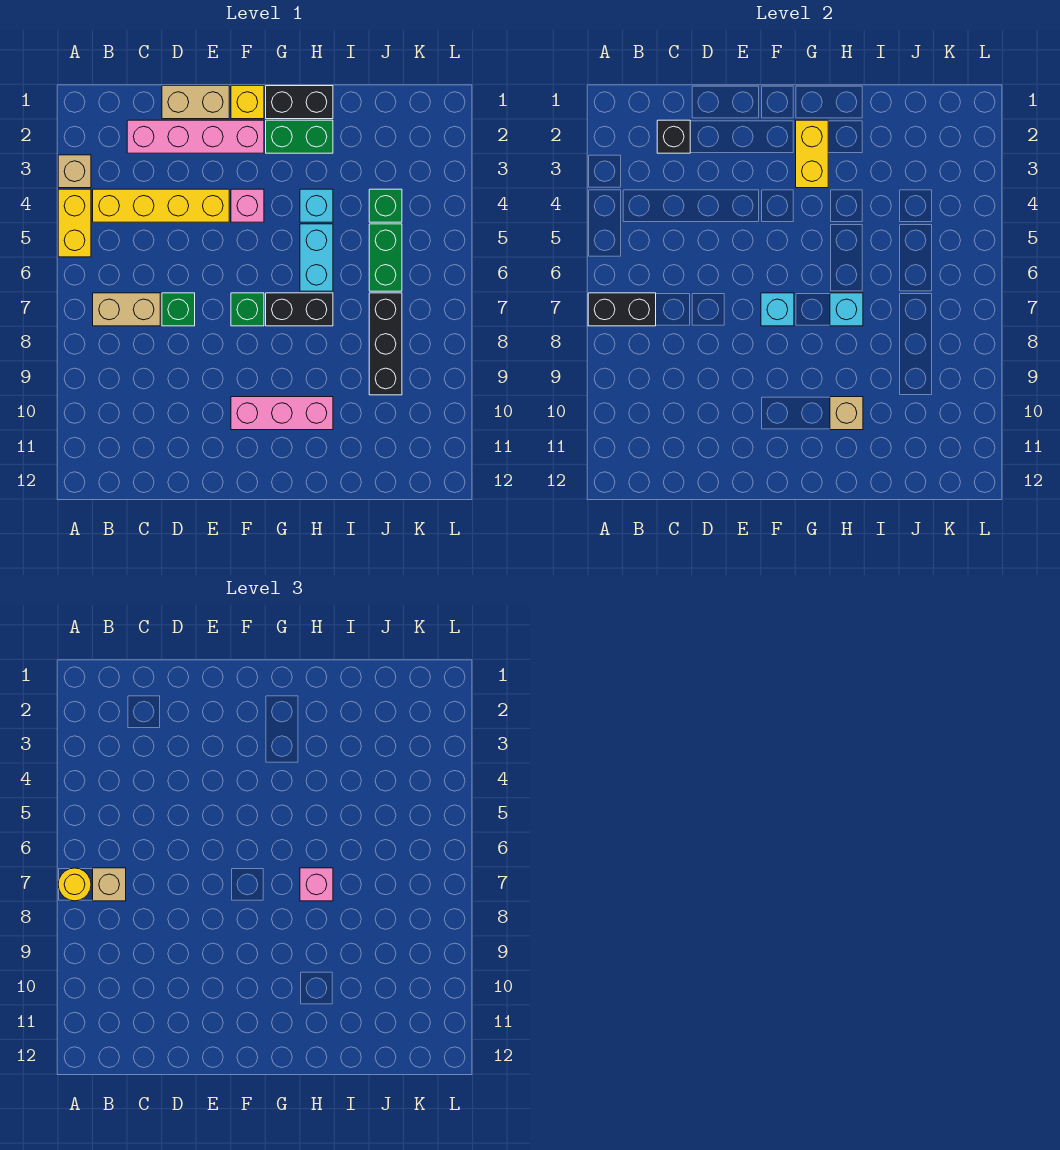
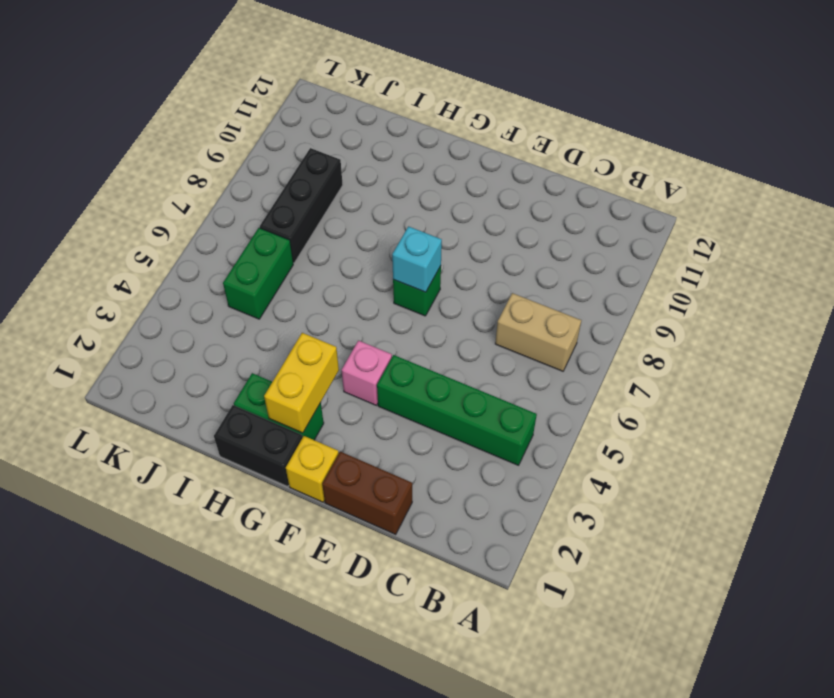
green brick B4:E4 level 1 -> yellow brick B4:E4 level 1
brown brick D1:E1 level 1 -> tan brick D1:E1 level 1
none -> tan brick A3 level 1
none -> yellow brick A4:A5 level 1
none -> pink brick C2:F2 level 1

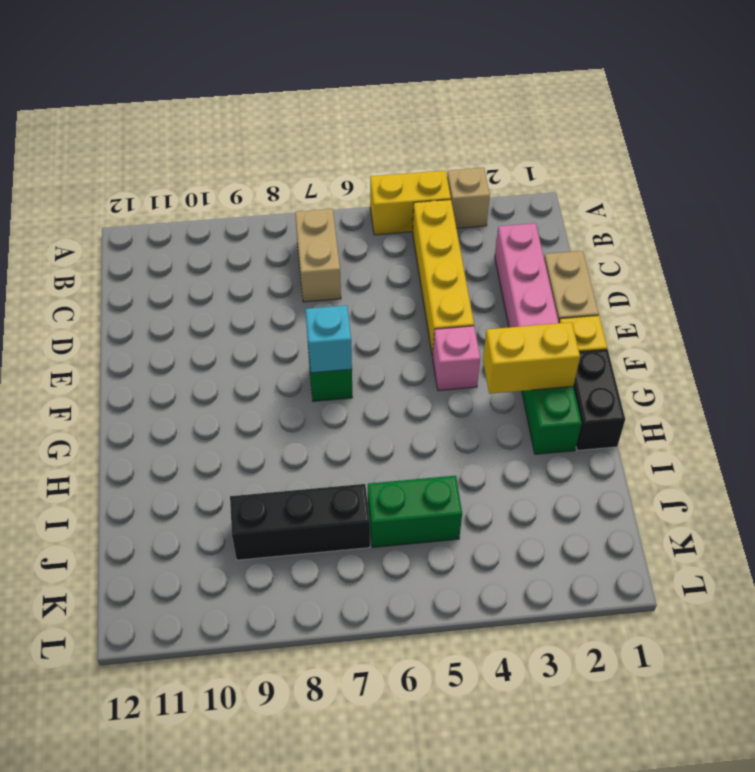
none -> green brick D7 level 1
none -> pink brick F10:H10 level 1
none -> black brick G7:H7 level 1

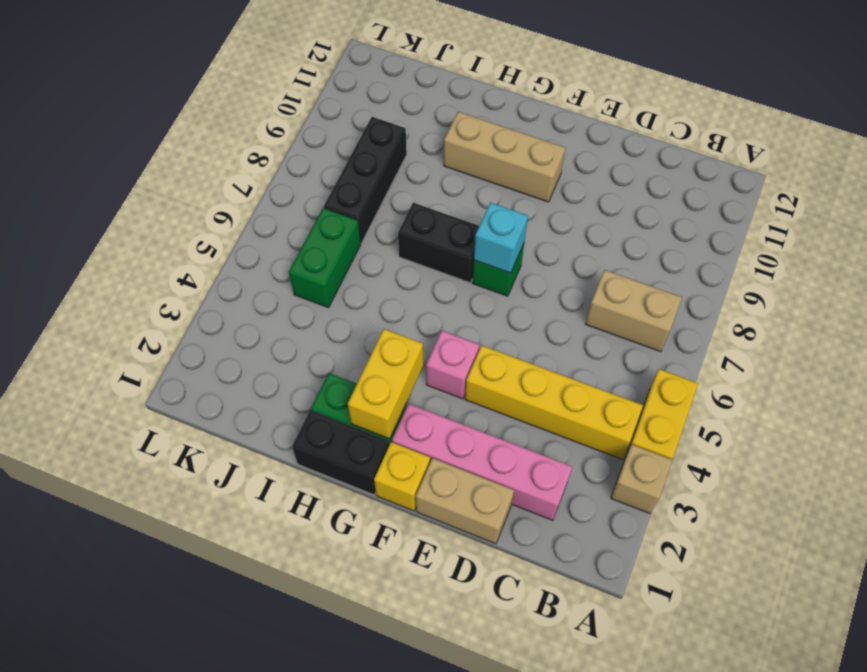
tan brick F10:H10 level 1 -> pink brick F10:H10 level 1
none -> green brick D7 level 1
none -> cyan brick H4 level 1
none -> cyan brick H5:H6 level 1

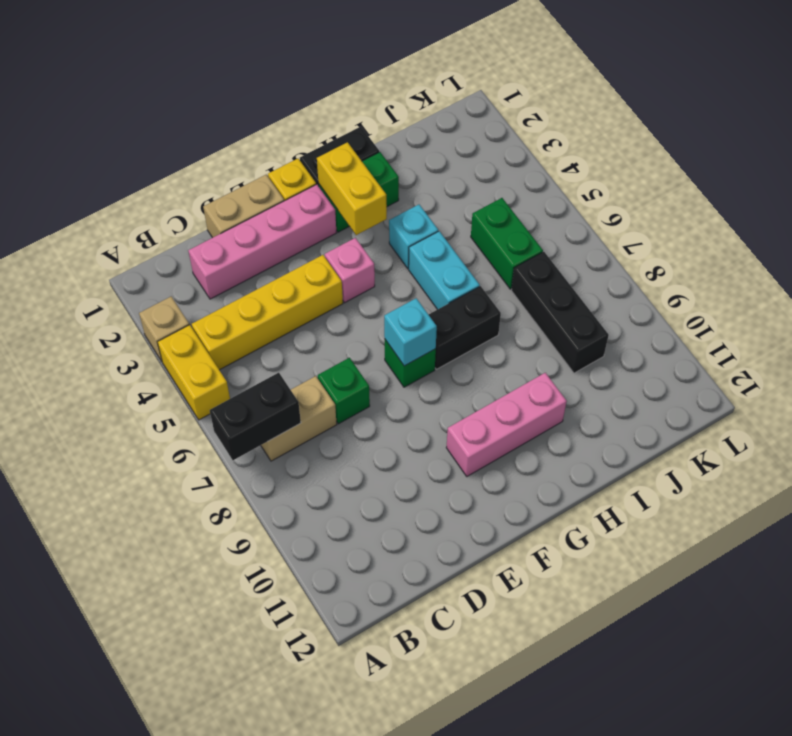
none -> green brick J4 level 1
none -> black brick C2 level 2
none -> cyan brick H7 level 2

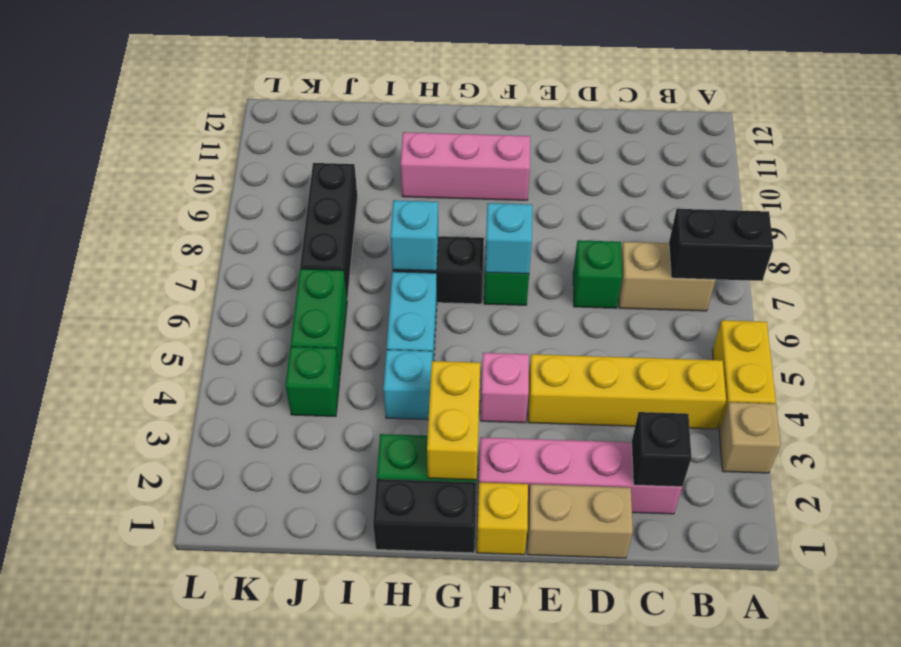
none -> tan brick H10 level 2
none -> yellow round brick A7 level 3
none -> tan brick B7 level 3

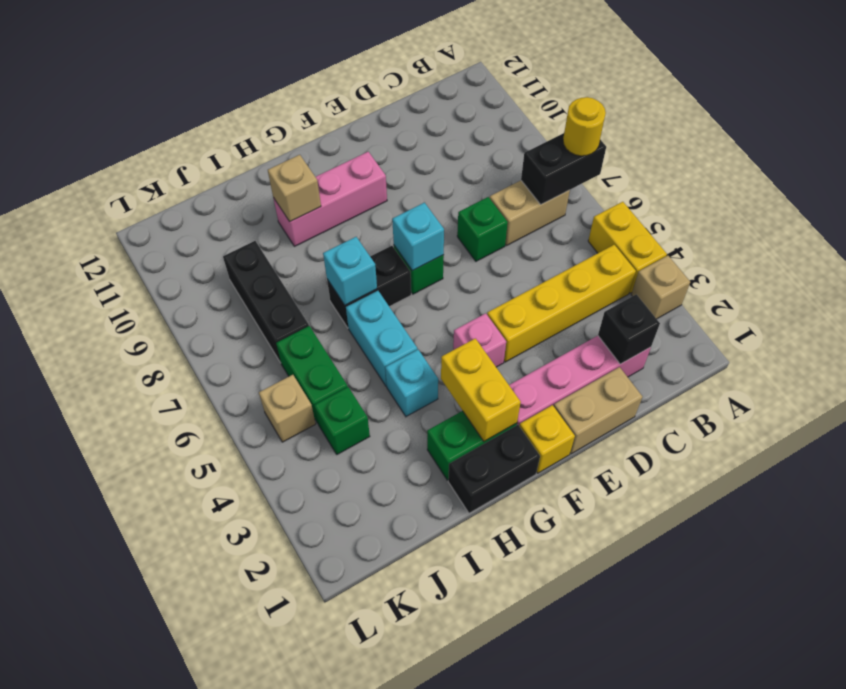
tan brick K5 level 1 -> tan brick B7 level 3
none -> pink brick H7 level 3

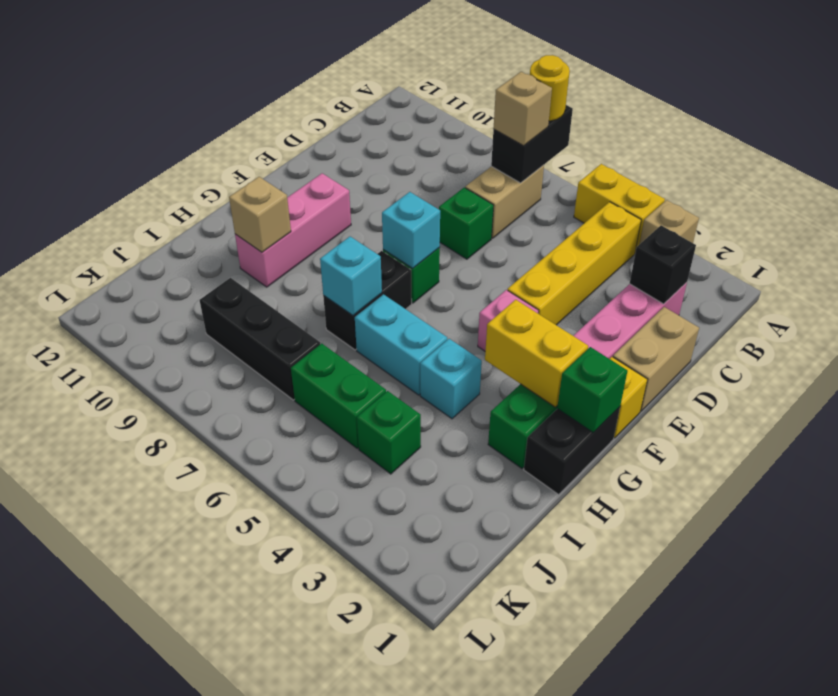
green brick G1 level 2 -> none
none -> pink brick H7 level 3

